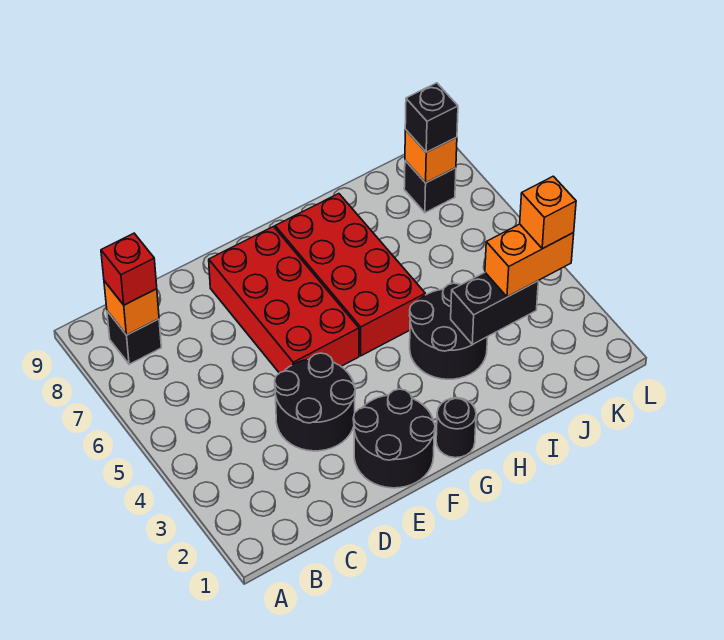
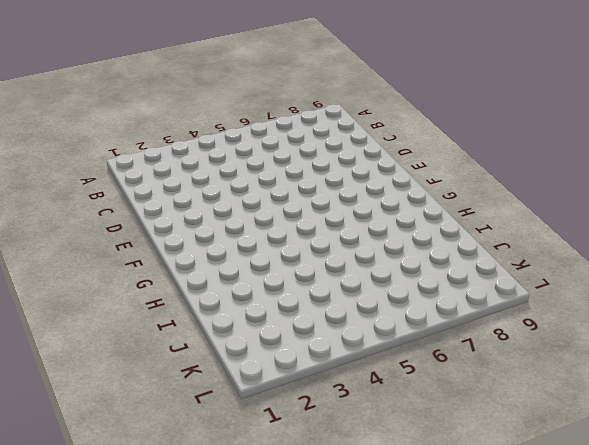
none -> black brick B8 level 1
none -> black round brick D3:E4 level 1
none -> black round brick E1:F2 level 1

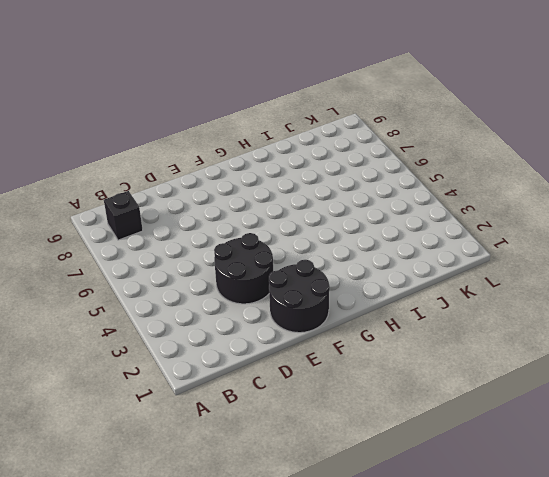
none -> red brick E5:F8 level 1
none -> black round brick G1 level 1
none -> red brick G5:H8 level 1

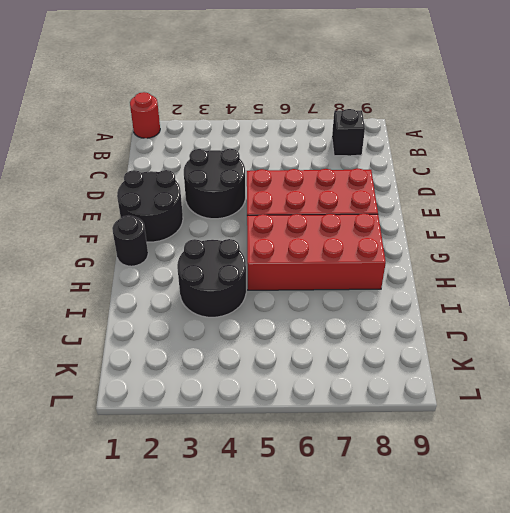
red round brick A1 level 1 -> none
none -> black brick K8 level 1
none -> orange brick B8 level 2
none -> black brick I3:J3 level 2

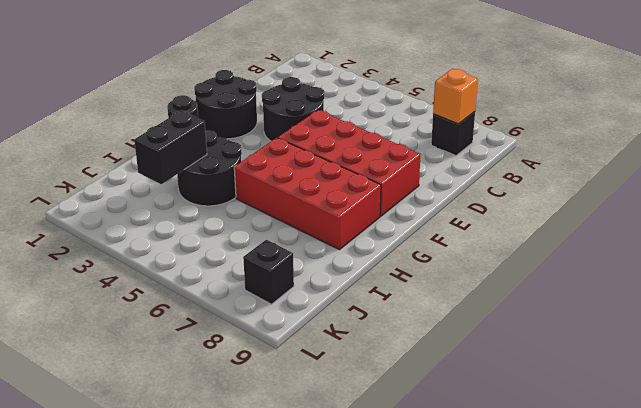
none -> orange brick K8 level 2
none -> red brick B8 level 3
none -> orange brick J3:K3 level 3

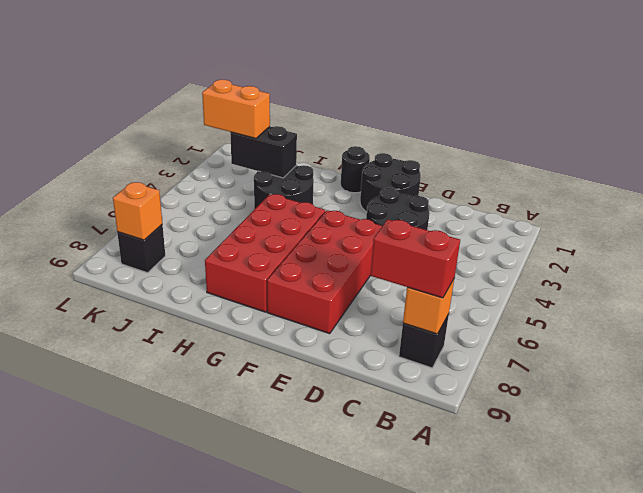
red brick B8:C8 level 3 -> red brick B8 level 3
none -> black brick K8 level 3
none -> orange brick K3 level 4

